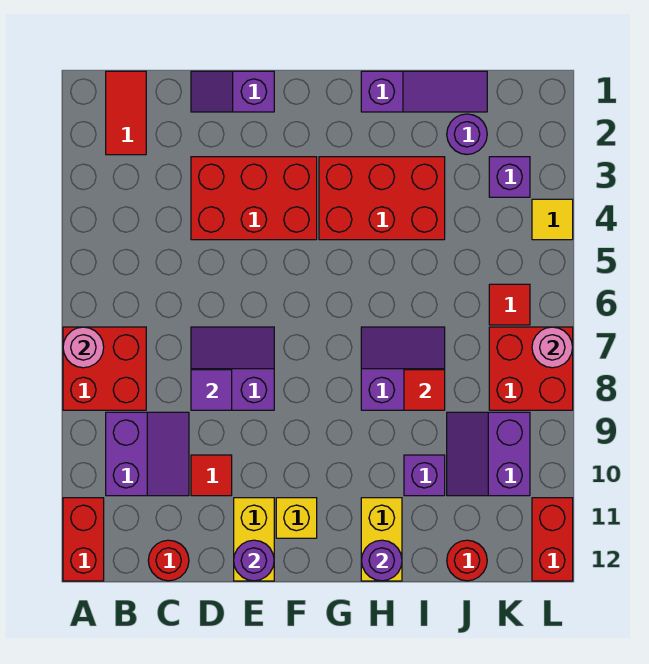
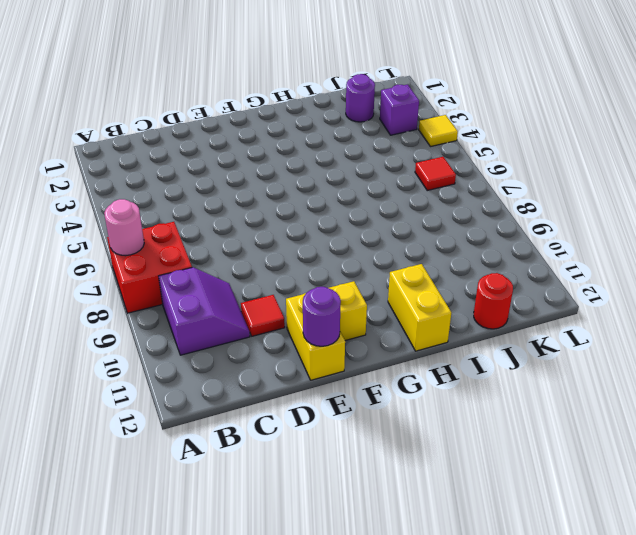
none -> red brick A11:A12 level 1
none -> red tile B1:B2 level 1
none -> red round brick C12 level 1
none -> purple slope D1:E1 level 1 top E

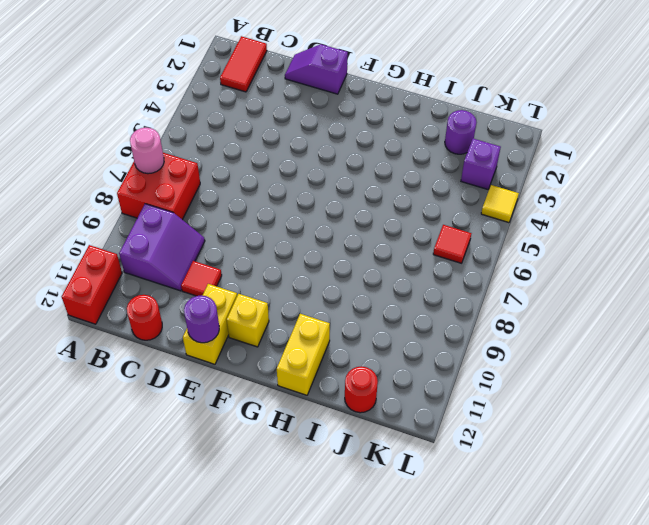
none -> red brick D3:F4 level 1
none -> purple slope D7:E8 level 1 top 8
none -> red brick G3:I4 level 1
none -> purple slope H1:J1 level 1 top H

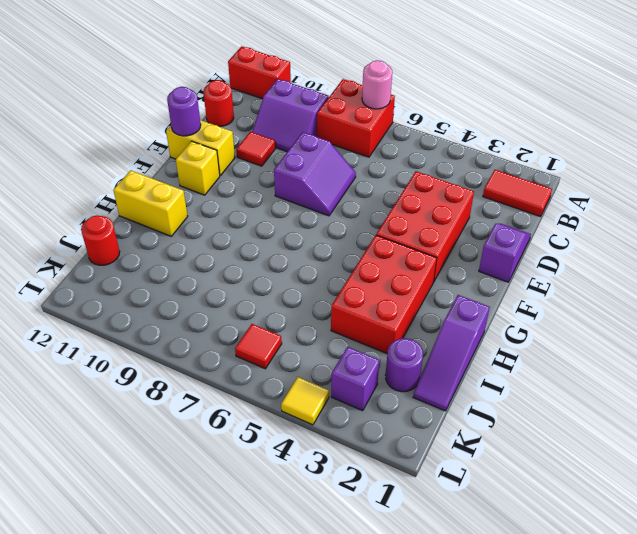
none -> purple slope H7:I8 level 1 top 8
none -> purple brick I10 level 1
none -> purple slope J9:K10 level 1 top K
none -> red brick K7:L8 level 1

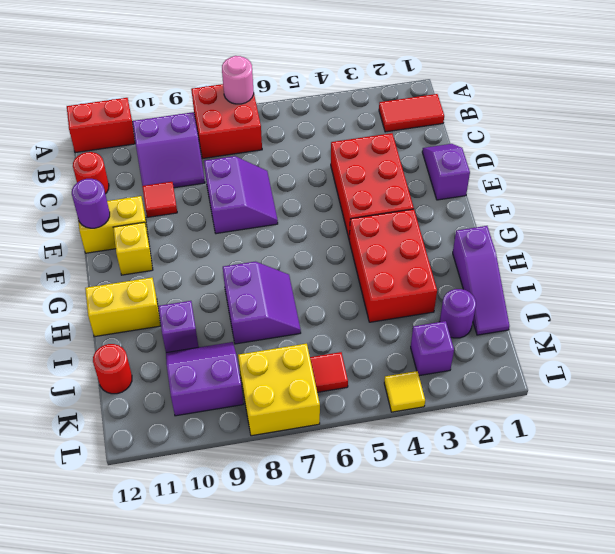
yellow brick K7:L8 level 1 -> red brick K7:L8 level 1
none -> red brick L11:L12 level 1
none -> purple tile D8 level 2
none -> purple round brick H12 level 2
none -> red tile I8 level 2

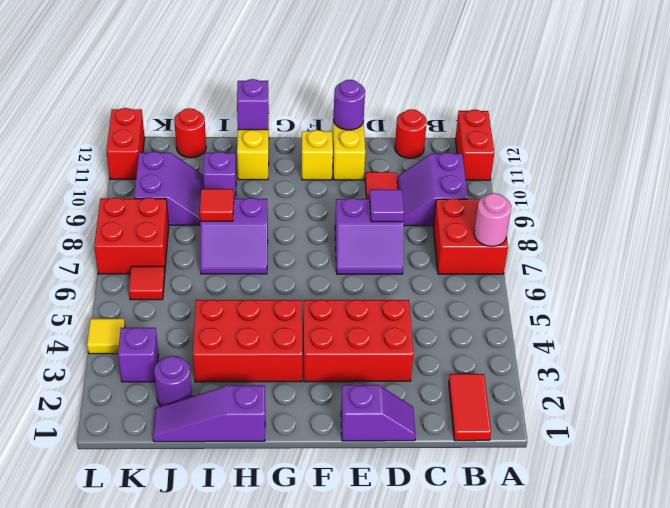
purple brick H12 level 2 -> purple round brick H12 level 2
none -> pink round brick L7 level 2

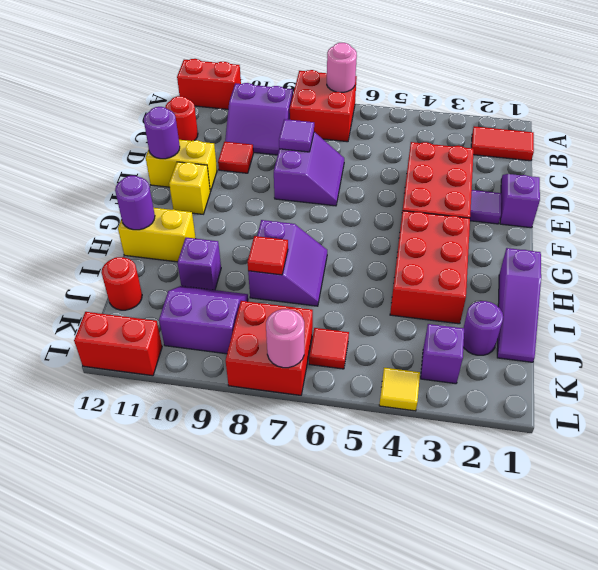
purple tile E2 level 1 -> none

